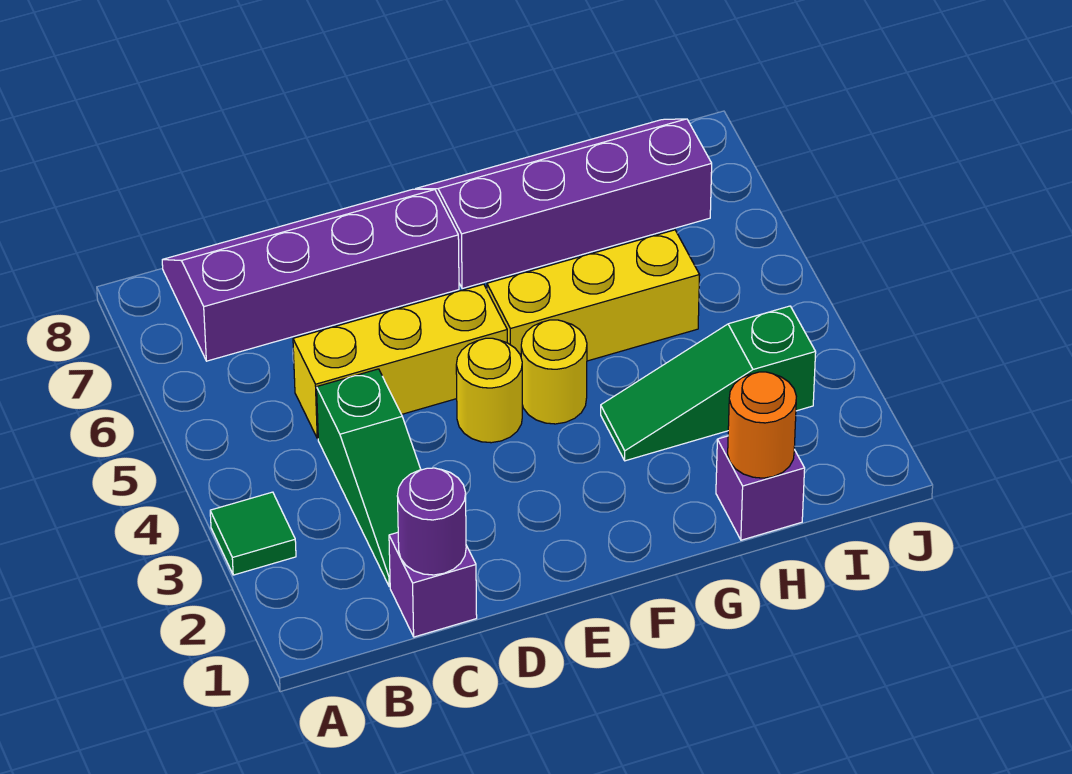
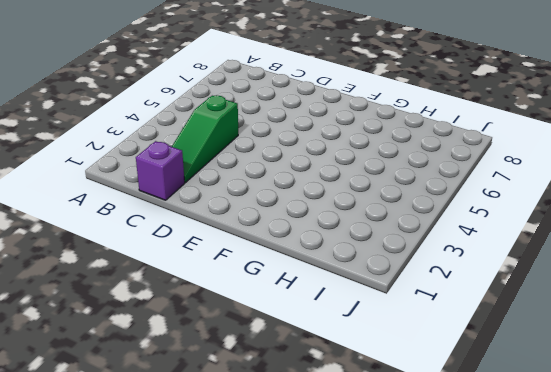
none -> green tile A3 level 1
none -> purple slope B7:E8 level 1 top 7
none -> yellow brick C5:E5 level 1

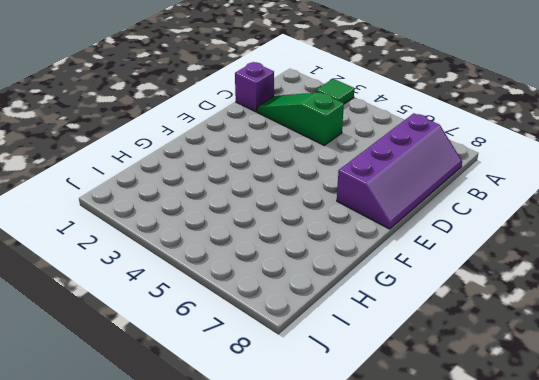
none -> yellow brick C5:E5 level 1
none -> yellow round brick E4 level 1
none -> yellow round brick F4 level 1

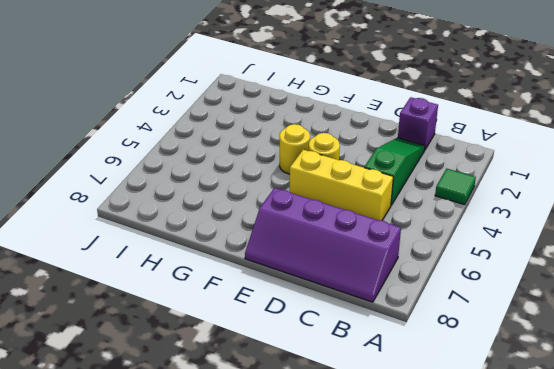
none -> yellow brick F5:H5 level 1
none -> purple slope F7:I8 level 1 top 7
none -> green slope G3:I3 level 1 top I

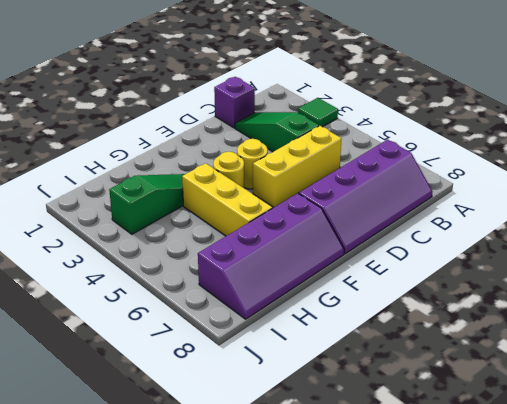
yellow brick G4:G6 level 1 -> yellow brick F5:H5 level 1
none -> purple brick H1 level 1
none -> purple round brick C1 level 2
none -> orange round brick H1 level 2

